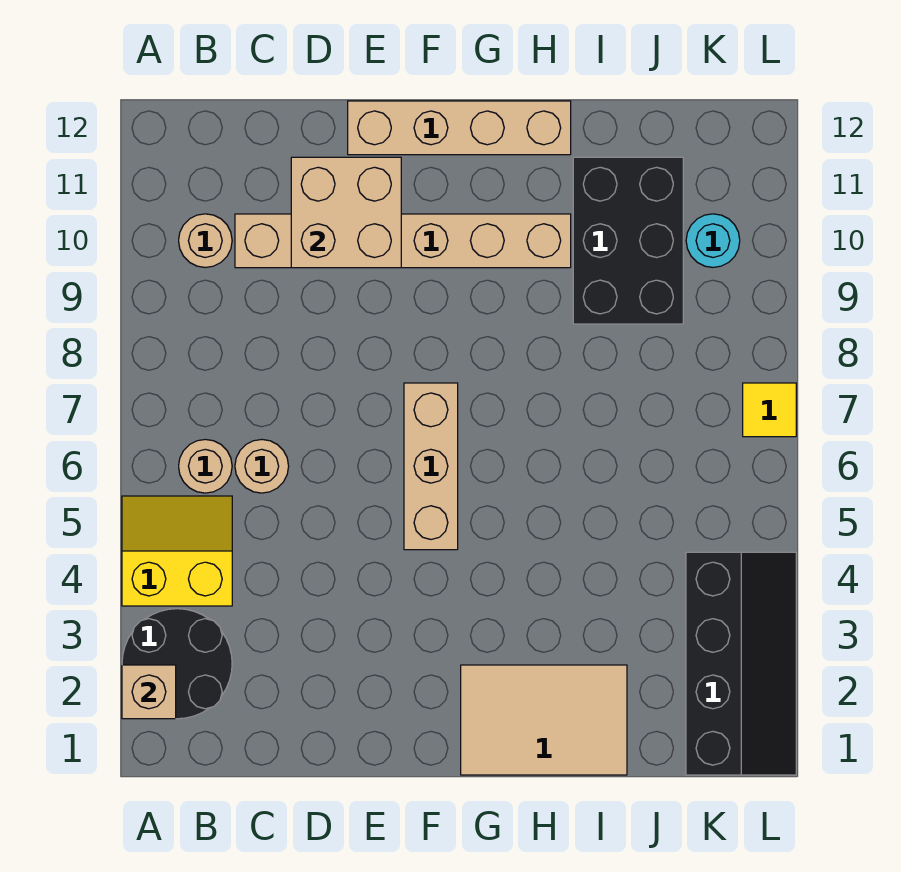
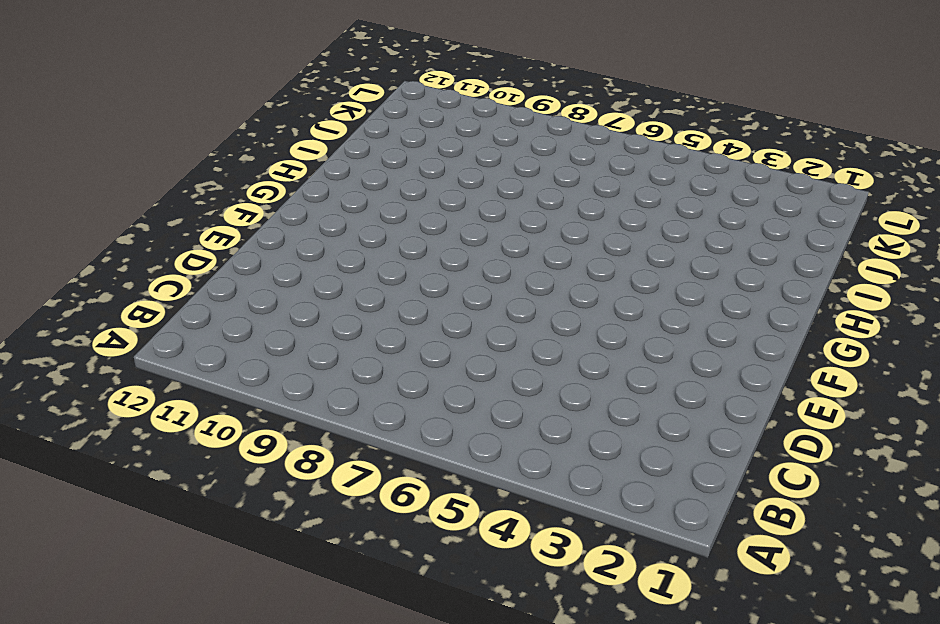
none -> black round brick A2:B3 level 1
none -> yellow slope A4:B5 level 1 top 4
none -> tan round brick B6 level 1

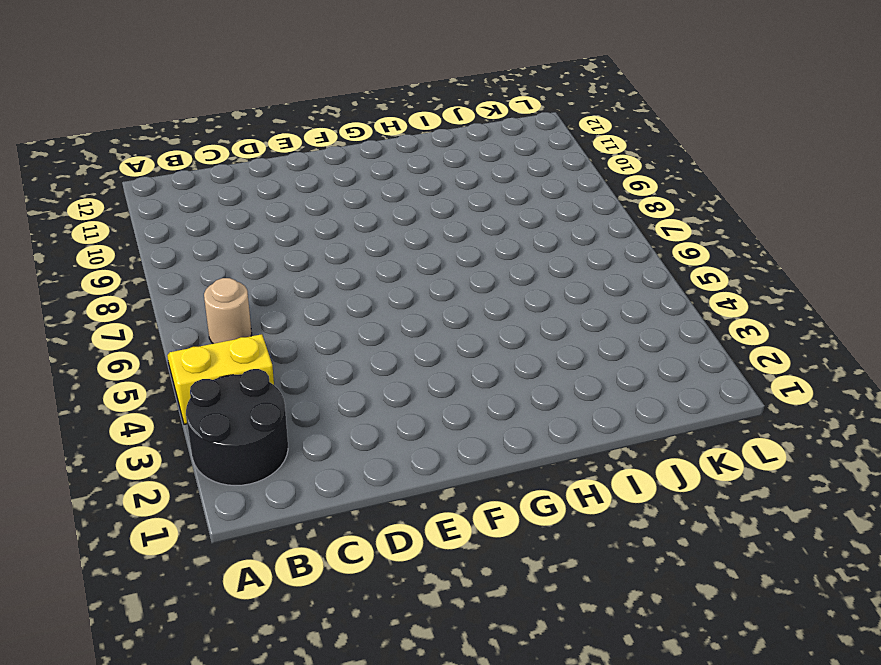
none -> tan round brick B10 level 1
none -> tan round brick C6 level 1
none -> tan brick C10:H10 level 1

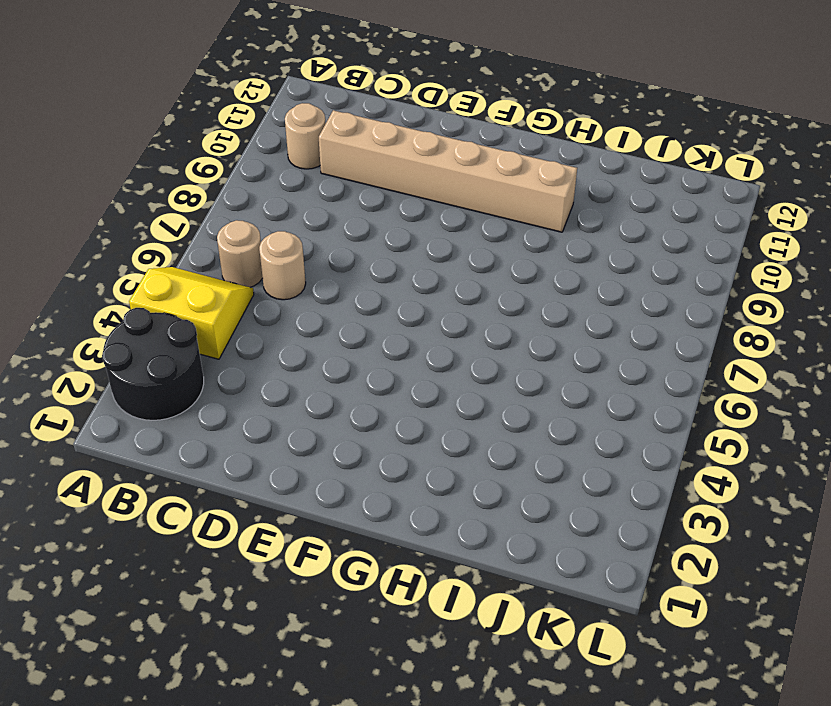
none -> tan brick E12:H12 level 1
none -> tan brick F5:F7 level 1
none -> tan tile G1:I2 level 1

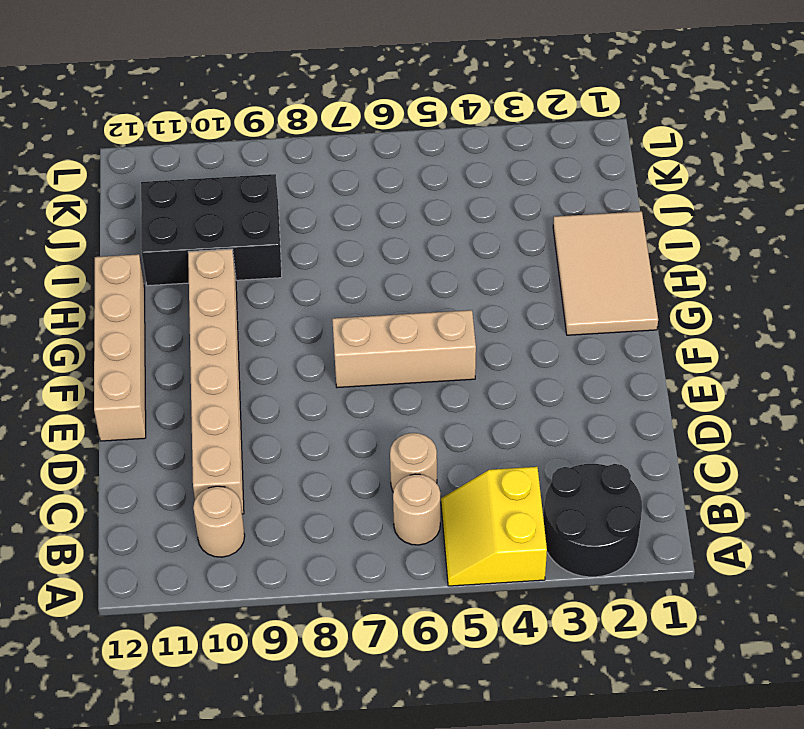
none -> black slope K1:L4 level 1 top K
none -> cyan round brick K10 level 1
none -> yellow tile L7 level 1

